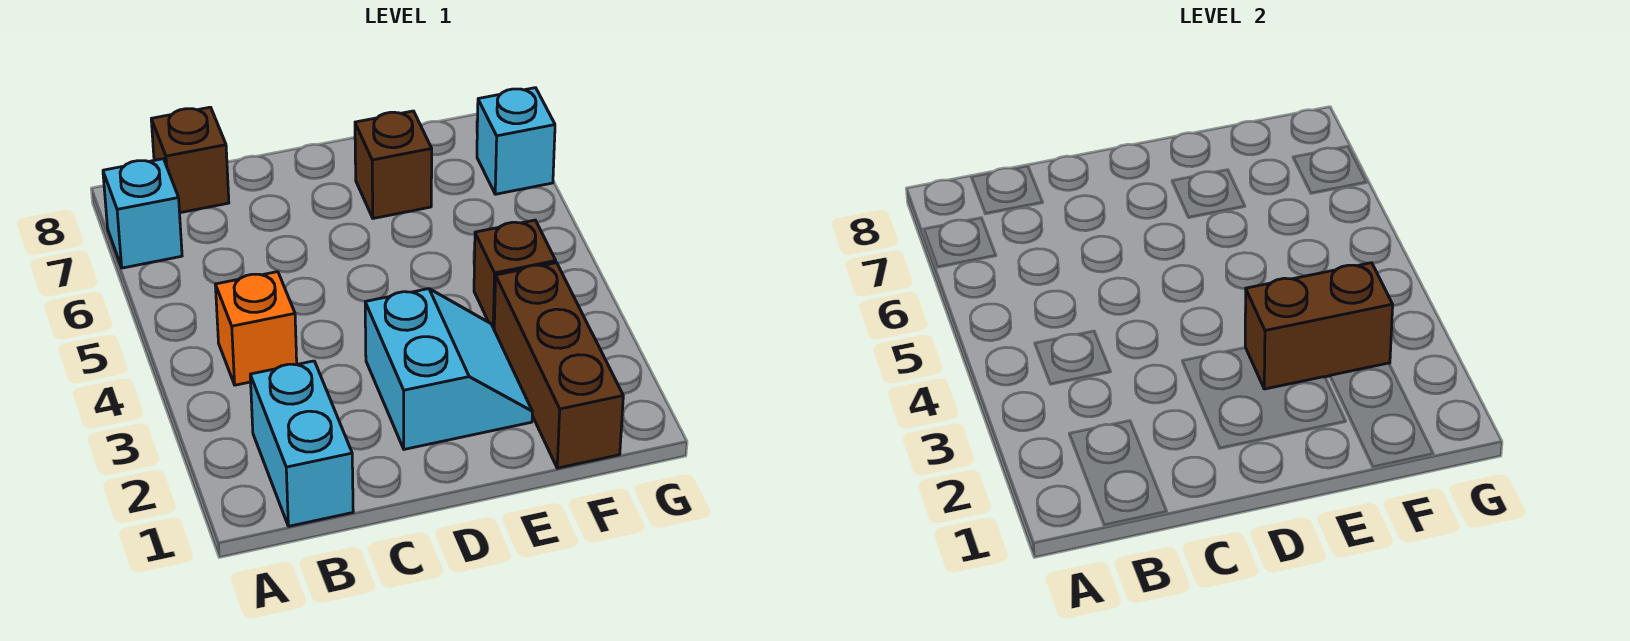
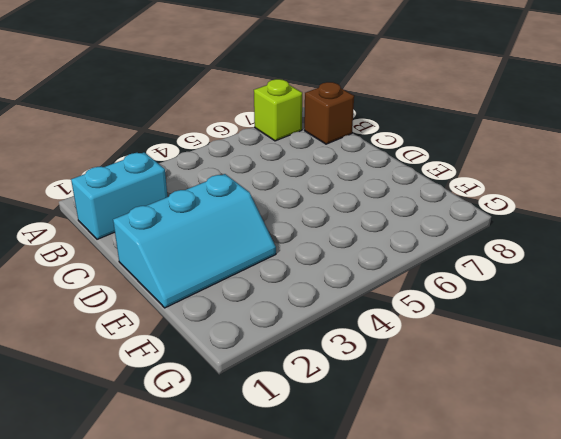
lime brick A7 level 1 -> cyan brick A7 level 1
cyan slope D1:E3 level 1 top D -> cyan slope D2:E3 level 1 top D
none -> orange brick B4 level 1
none -> brown brick E7 level 1

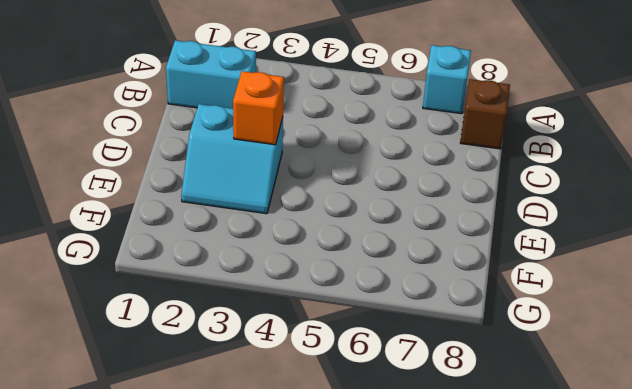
orange brick D3 level 2 -> orange brick B4 level 1
none -> brown brick E7 level 1
none -> brown brick F1:F3 level 1

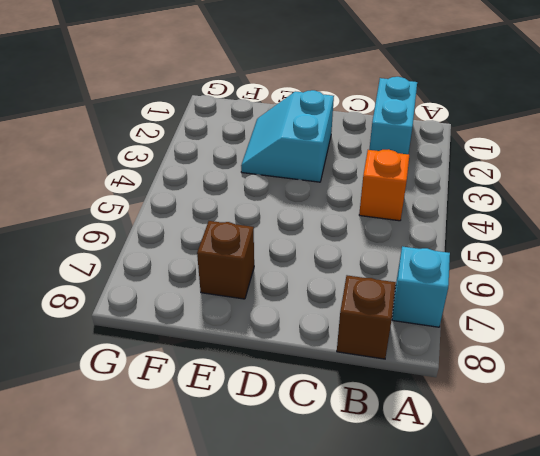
none -> brown brick F1:F3 level 1
none -> brown brick F4 level 1

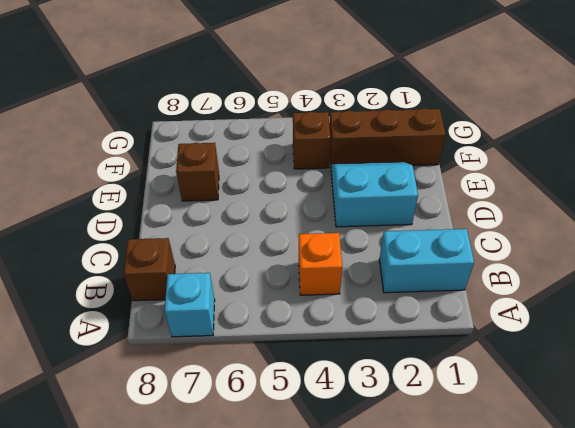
none -> cyan brick G7 level 1
none -> brown brick E3:F3 level 2

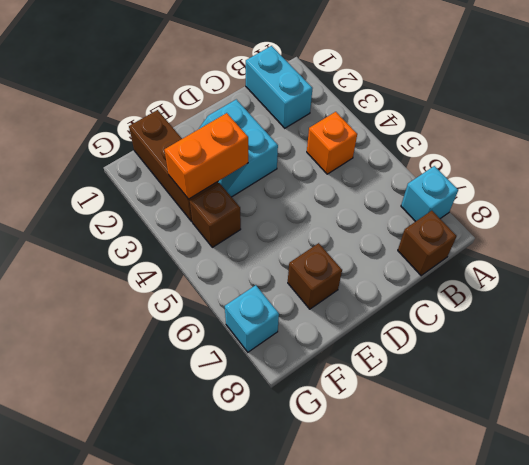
orange brick E3:F3 level 2 -> brown brick E3:F3 level 2

